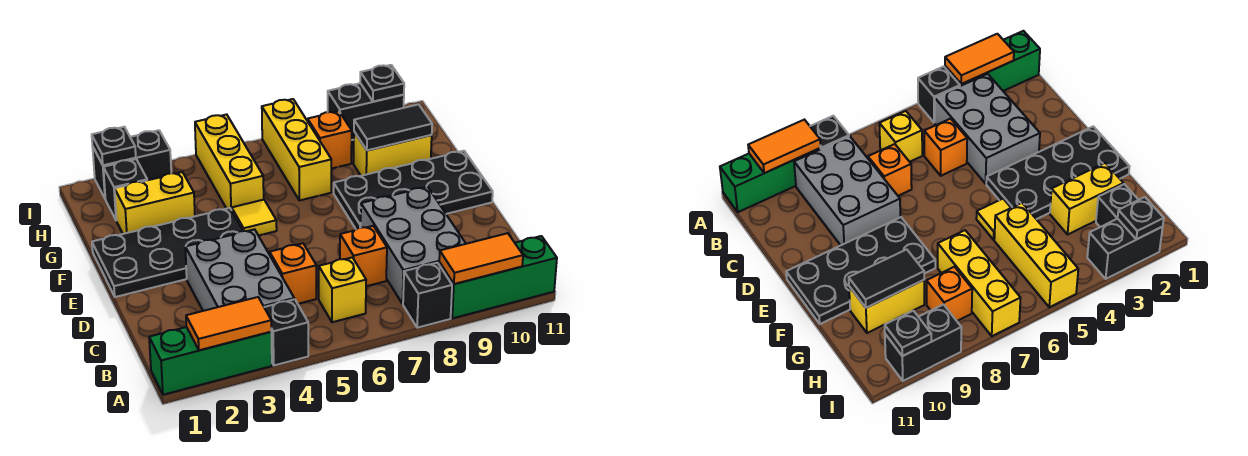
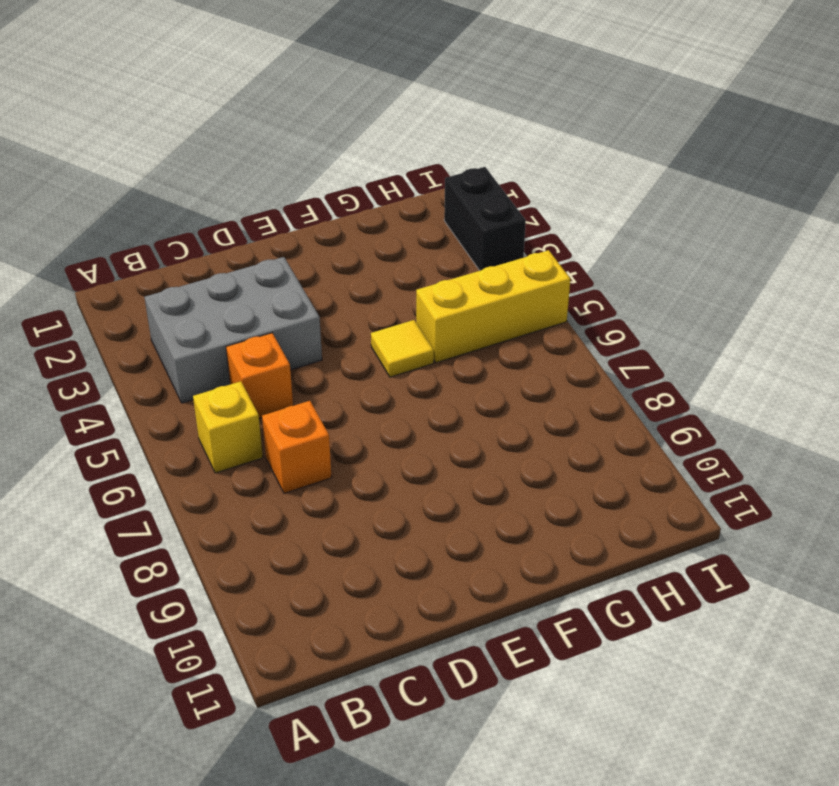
none -> green brick A1:A3 level 1
none -> black brick A4 level 1
none -> black brick A8 level 1

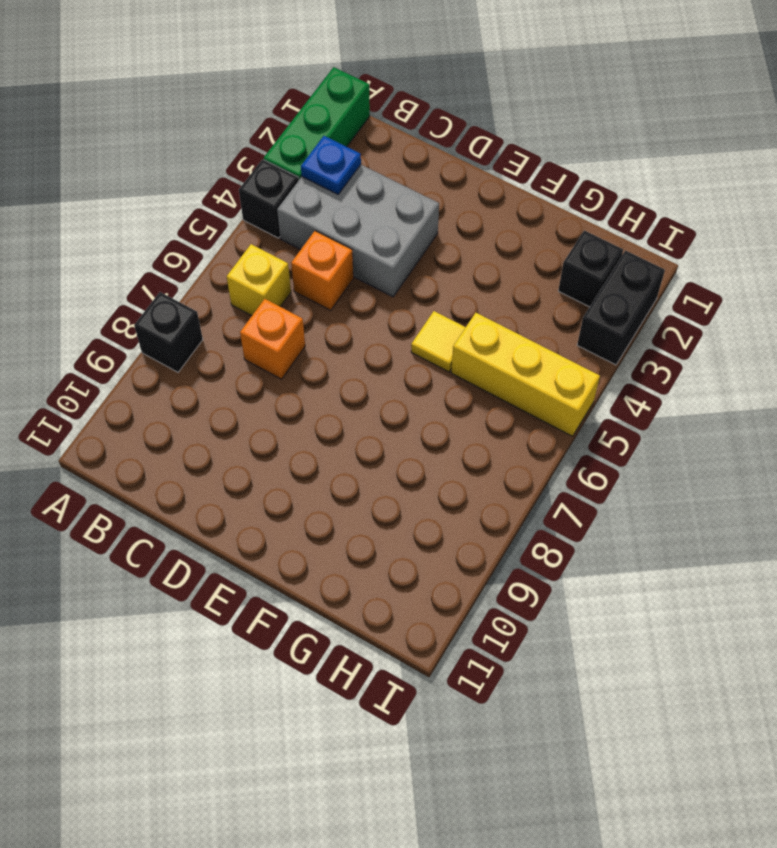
blue plate B3 level 2 -> none
none -> green brick A9:A11 level 1
none -> grey brick B8:D9 level 1
none -> black plate E1:F4 level 1

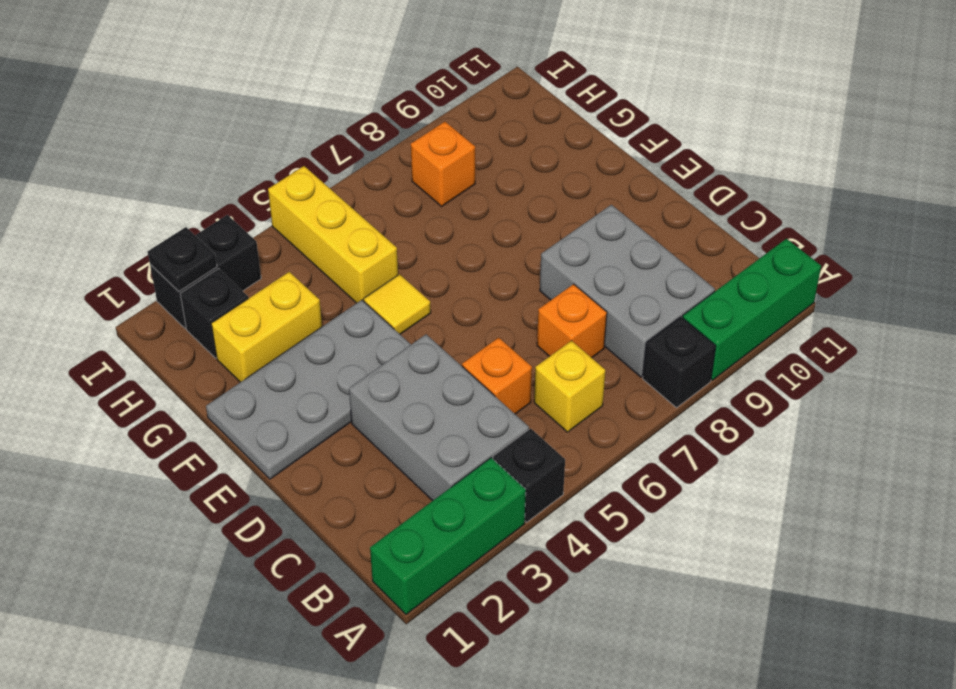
grey plate E1:F4 level 1 -> black plate E1:F4 level 1
none -> black plate E8:F11 level 1
none -> yellow brick G7:I7 level 1
none -> yellow brick G9:G10 level 1

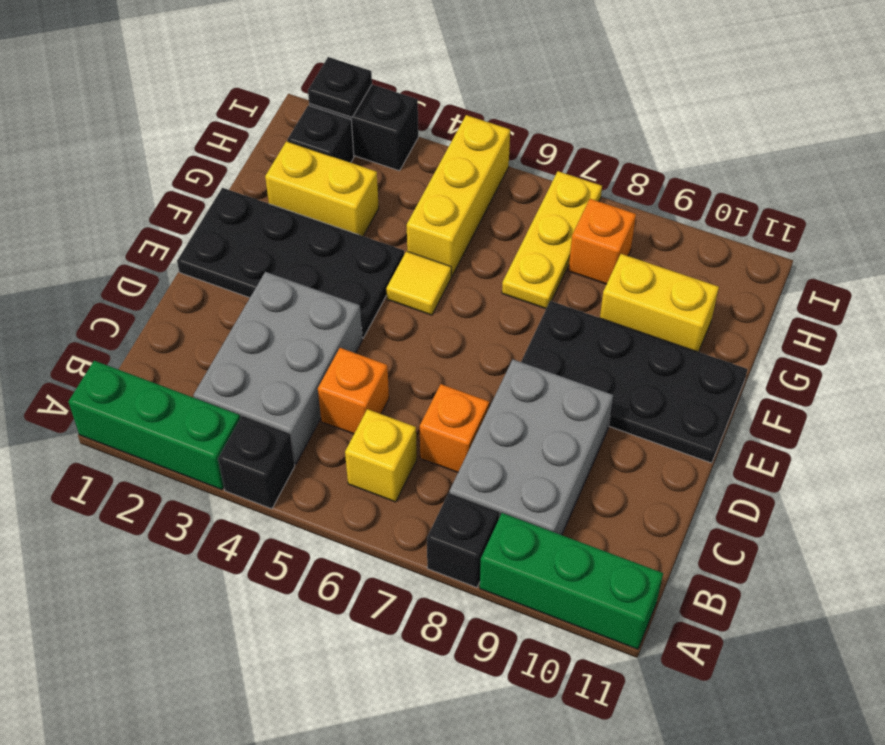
yellow plate G7:I7 level 1 -> yellow brick G7:I7 level 1
none -> black brick I9:I10 level 1
none -> orange tile A2:A3 level 2
none -> orange tile A9:A10 level 2

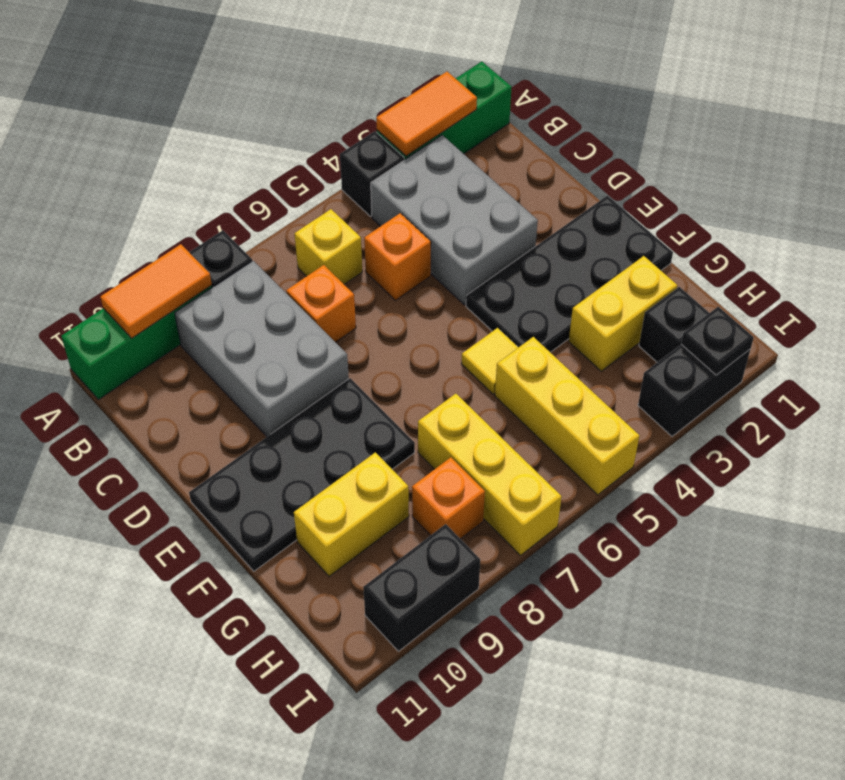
none -> black tile G9:G10 level 2
none -> black plate I10 level 2

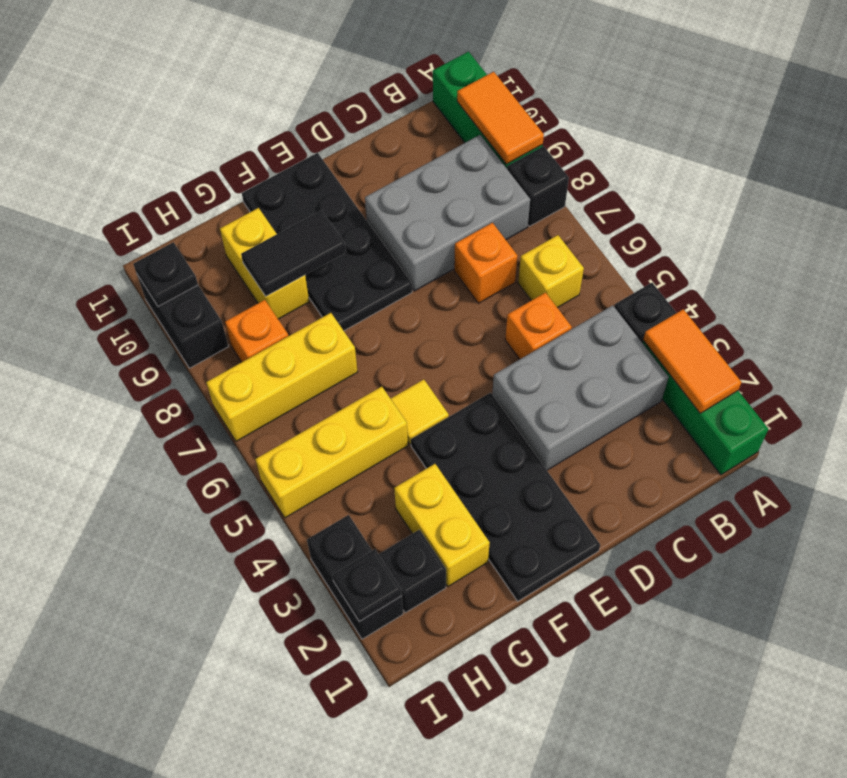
black tile F9:G9 level 2 -> black tile G9:G10 level 2

